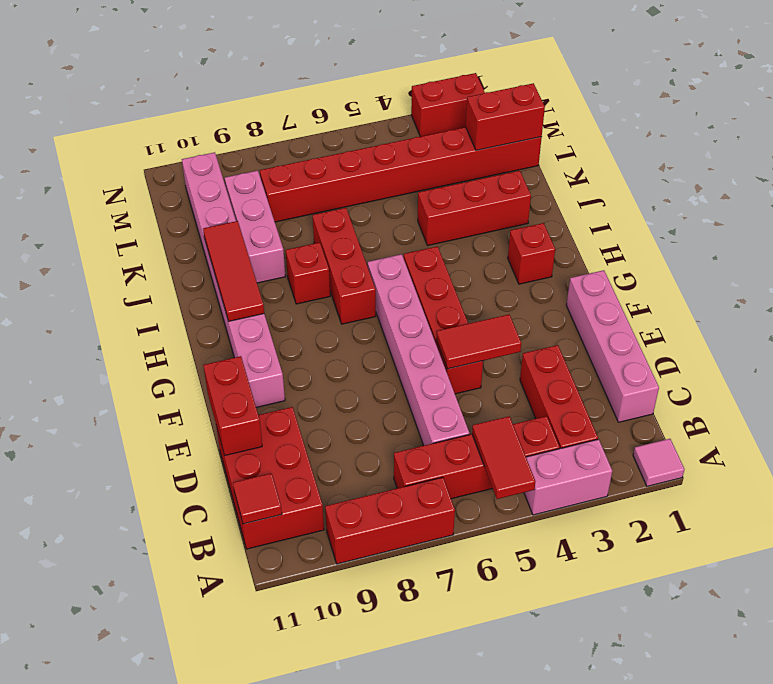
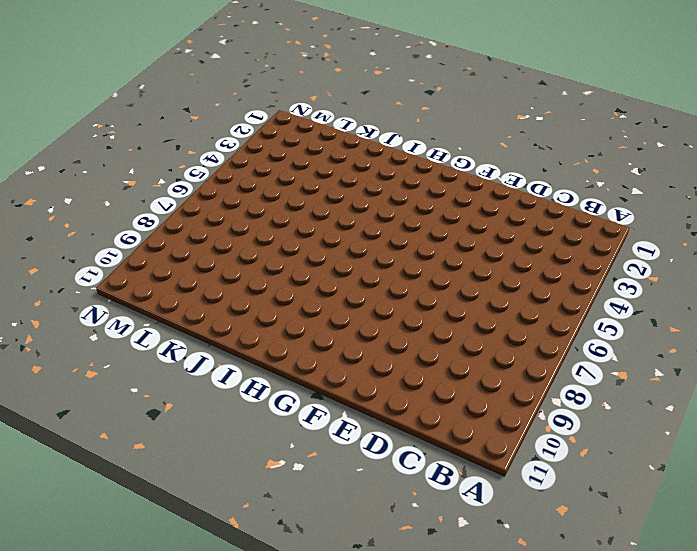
none -> pink tile A1 level 1
none -> pink brick A3:A4 level 1
none -> red brick A7:A9 level 1

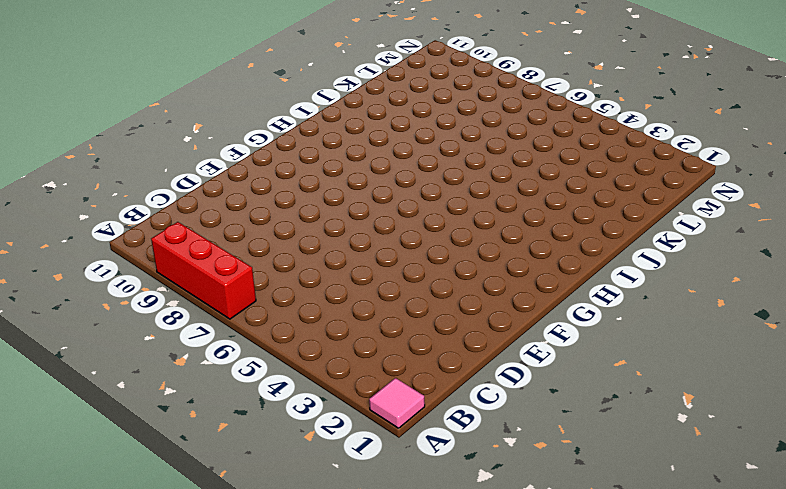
none -> pink brick A3:A4 level 1
none -> red brick B3:D3 level 1
none -> red brick B4:B7 level 1

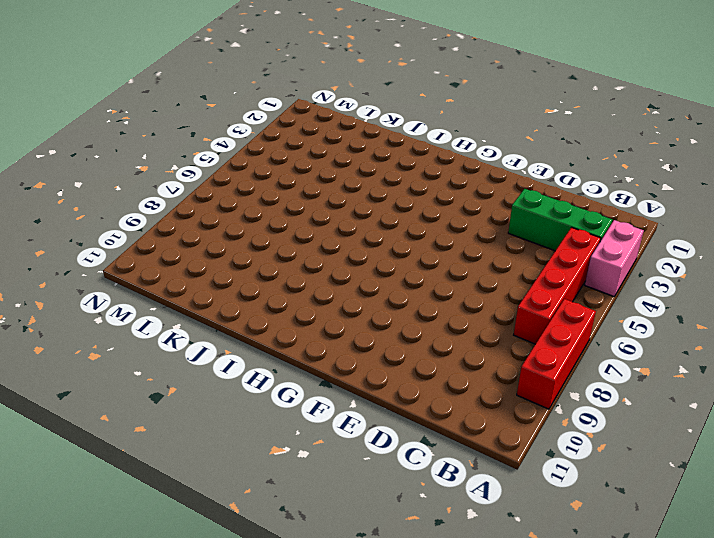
green brick B3:D3 level 1 -> red brick B3:D3 level 1
none -> pink tile A1 level 1
none -> red brick B10:D11 level 1
none -> pink brick C1:F1 level 1

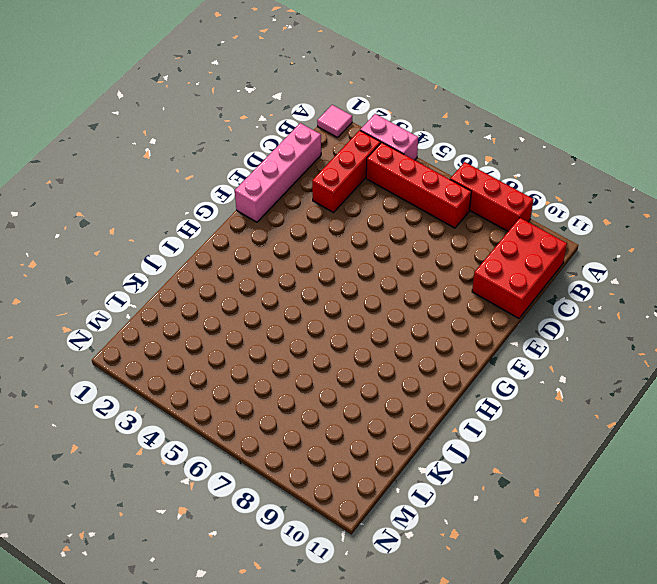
none -> pink brick C6:H6 level 1
none -> red brick E5:H5 level 1
none -> pink brick F10:M10 level 1

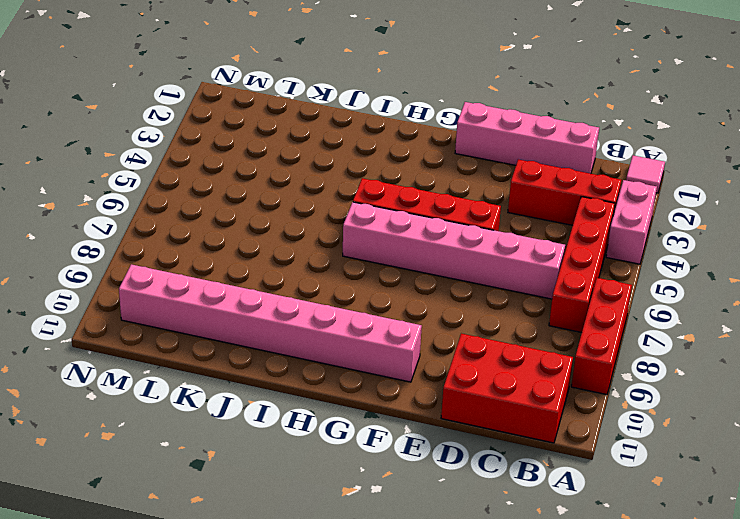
none -> red brick H2 level 1
none -> red brick H7:J7 level 1
none -> red brick I8 level 1

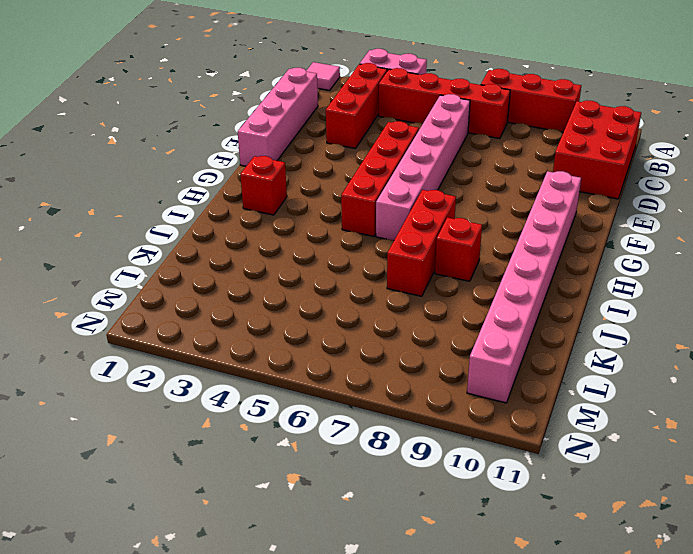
none -> red brick J2:J4 level 1
none -> pink brick J9:L9 level 1
none -> red brick L1:L8 level 1

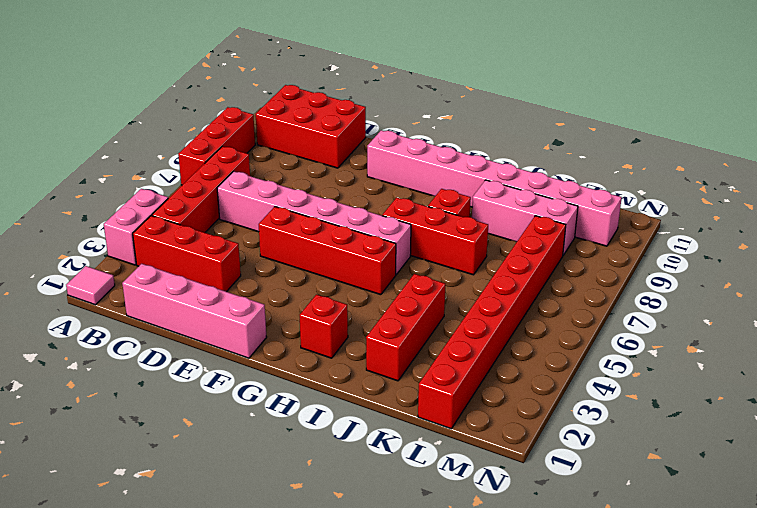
none -> red brick N2:N3 level 1
none -> red tile A5:B5 level 2
none -> red tile B11 level 2

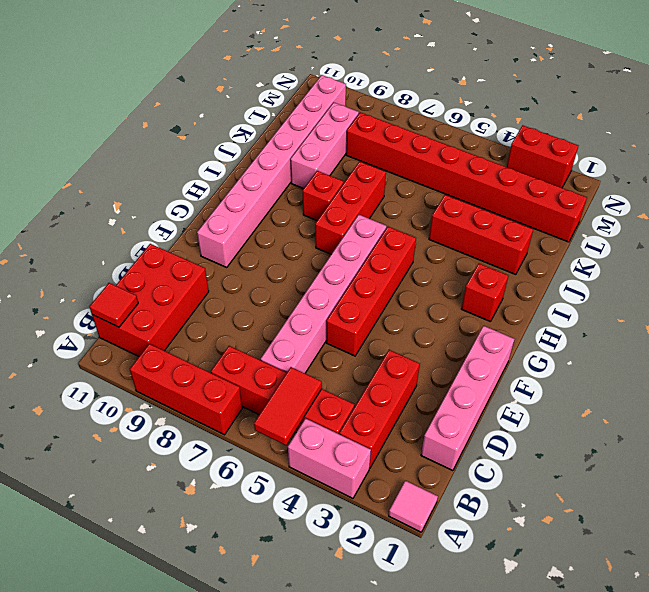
none -> red brick D11:E11 level 2
none -> red tile E4:E5 level 2
none -> red tile H10:J10 level 2

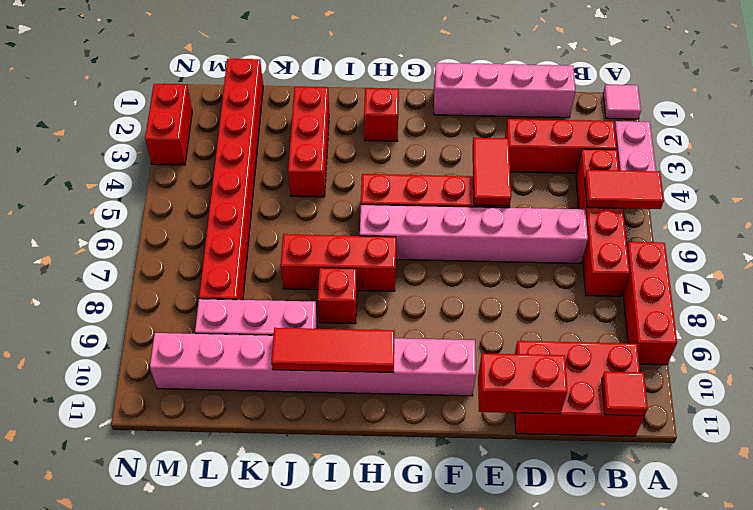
none -> red brick L1:L2 level 2

